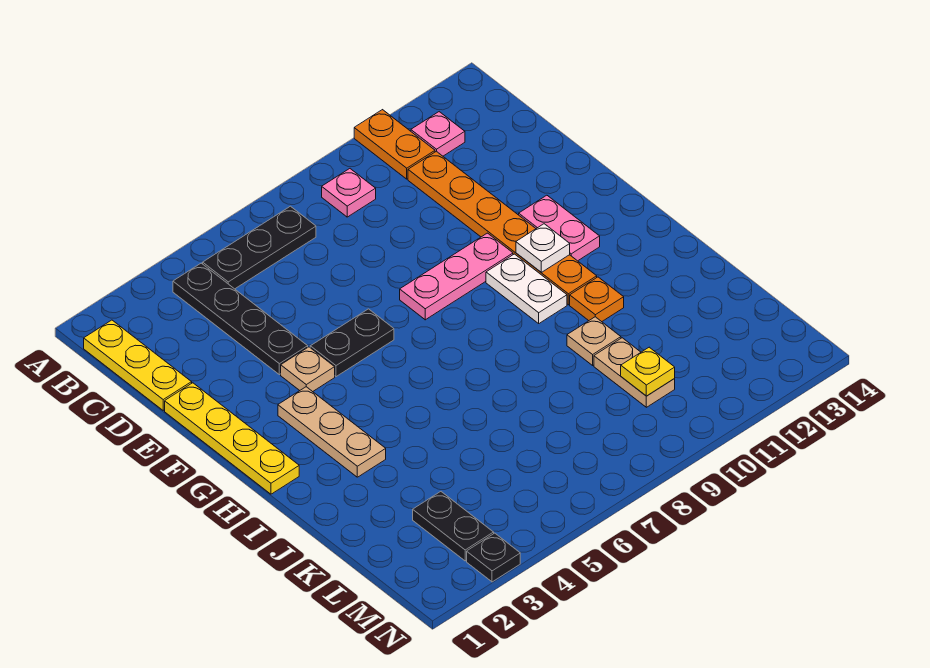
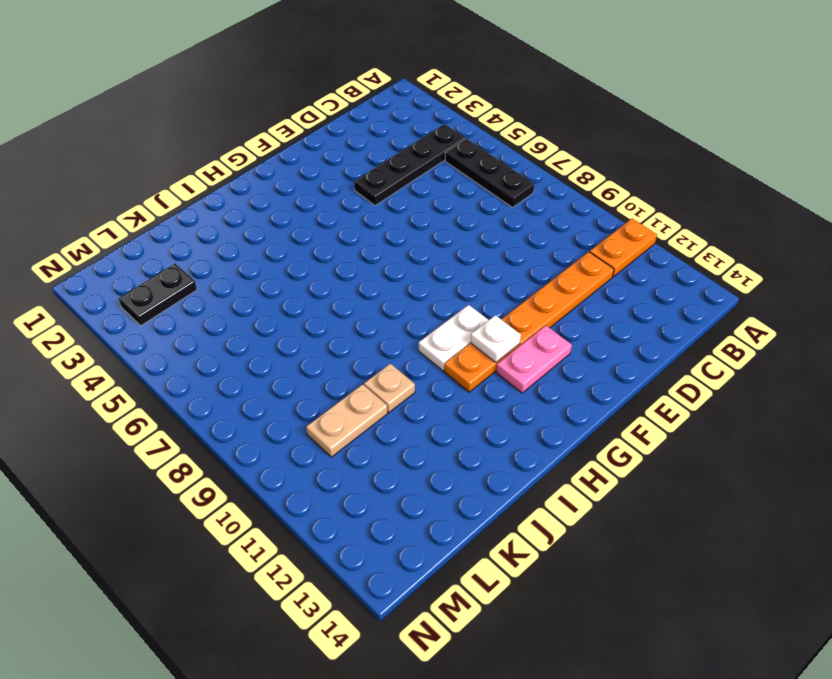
none -> yellow plate B1:D1 level 1
none -> pink plate B9 level 1
none -> pink plate B12 level 1

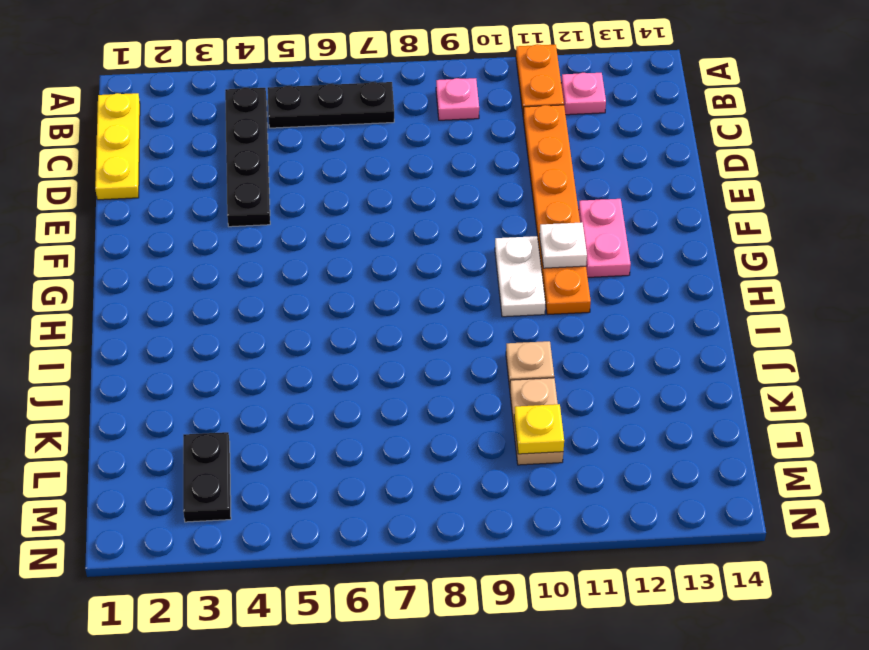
none -> yellow plate E1:H1 level 1
none -> tan plate F4 level 1
none -> black plate F5:F6 level 1

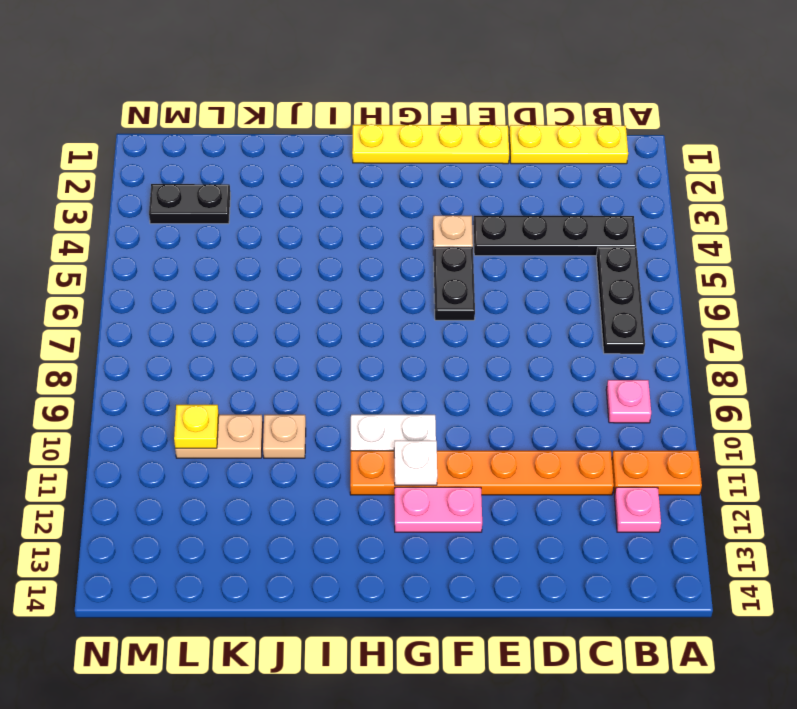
none -> pink plate F8:F10 level 1
none -> tan plate G3:I3 level 1
none -> orange plate I11 level 1

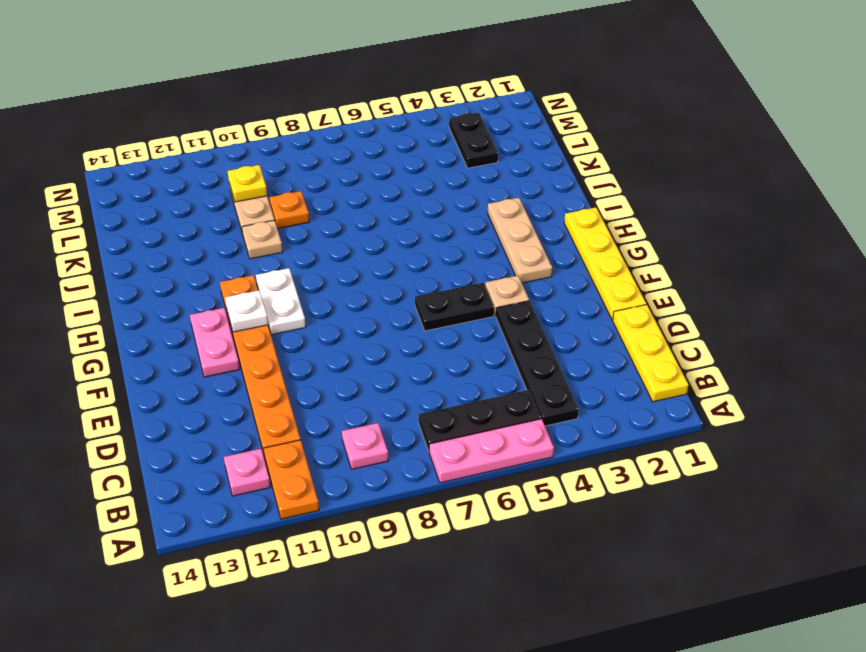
pink plate A5:A7 level 1 -> pink plate F8:F10 level 1
orange plate K9 level 1 -> orange plate I11 level 1
none -> black plate N3 level 1

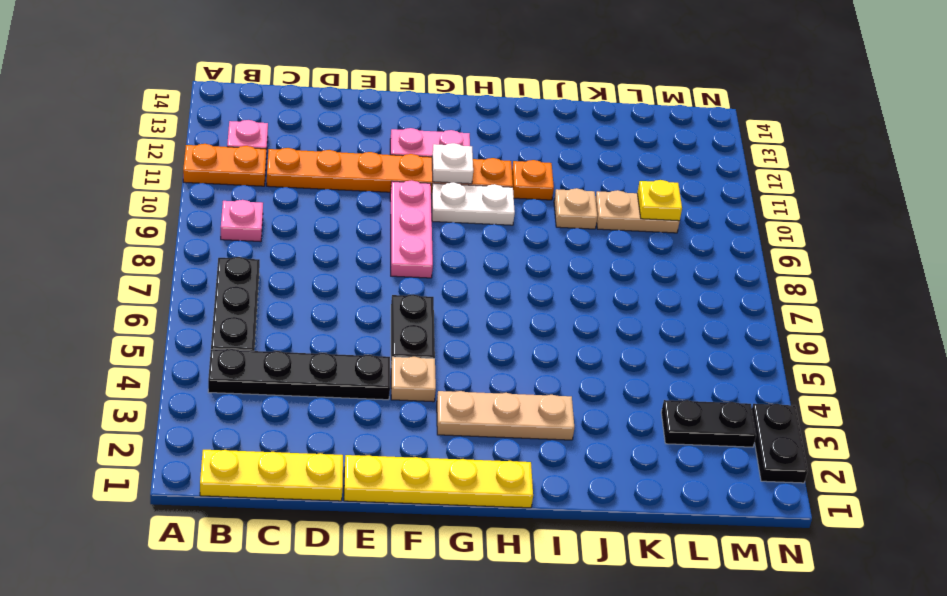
black plate N2:N3 level 1 -> black plate N3 level 1

